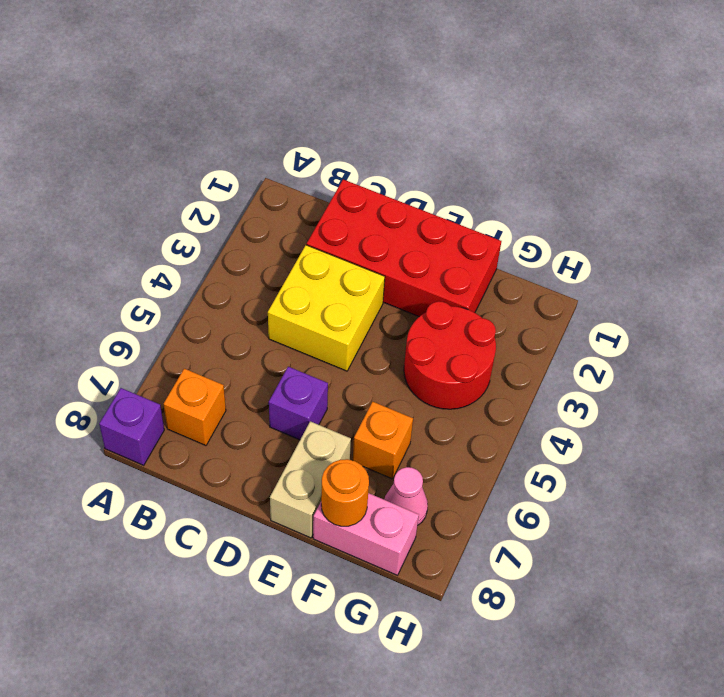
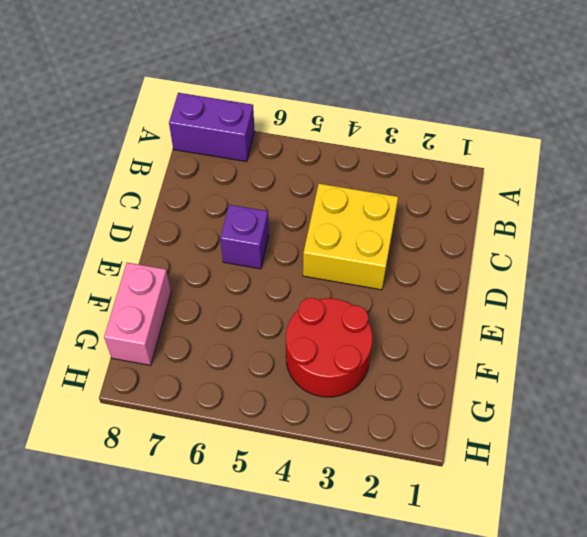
purple brick A7:A8 level 1 -> purple brick A8 level 1
none -> orange brick B7 level 1
none -> red brick C1:F2 level 1

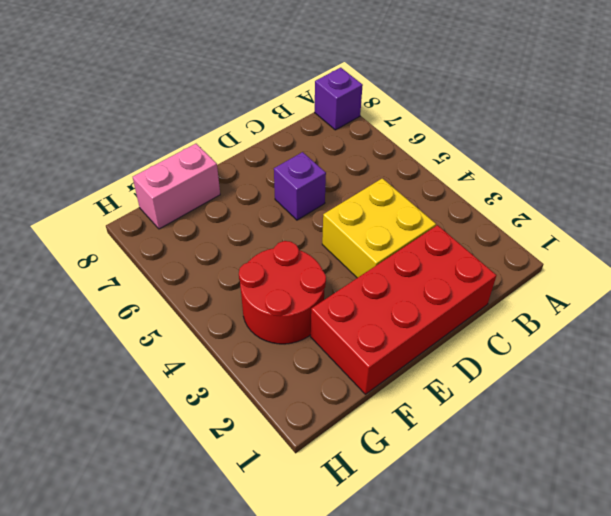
none -> orange brick B7 level 1
none -> tan brick E7:E8 level 1

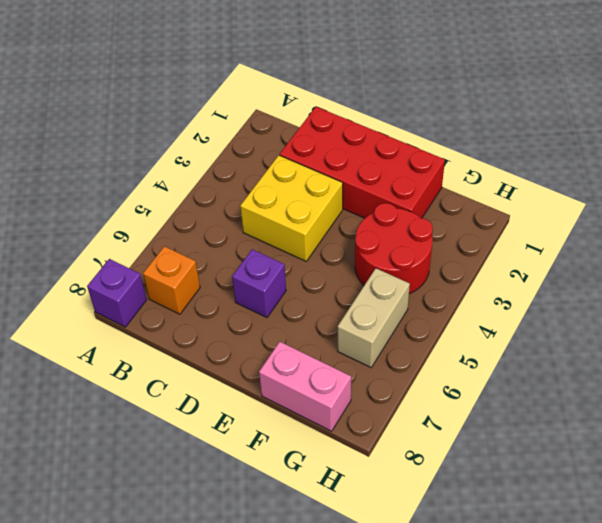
tan brick G5:G6 level 1 -> tan brick E7:E8 level 1
none -> orange brick F6 level 1
none -> pink cone G7 level 1

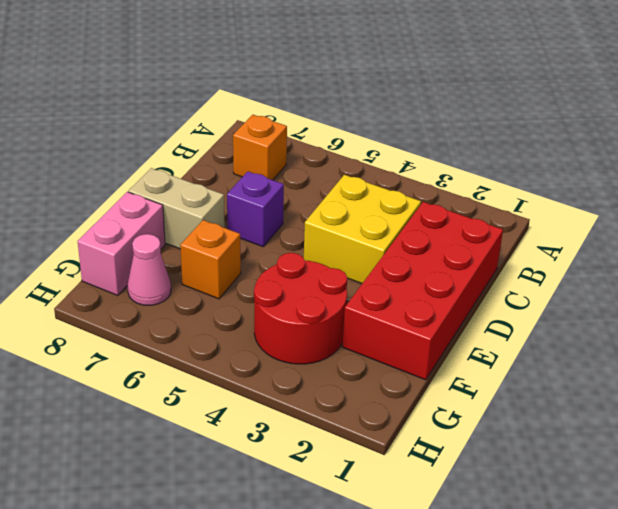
none -> purple brick A8 level 1
none -> orange round brick F8 level 2

